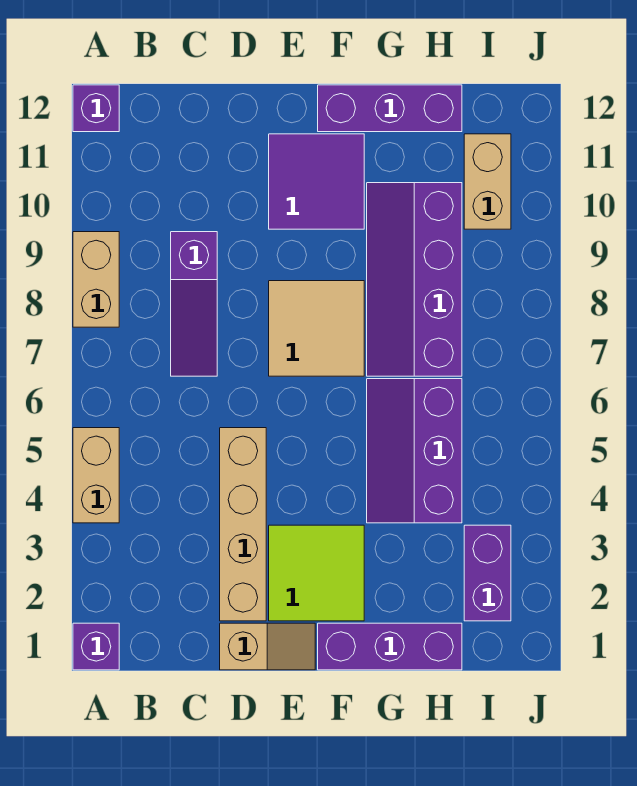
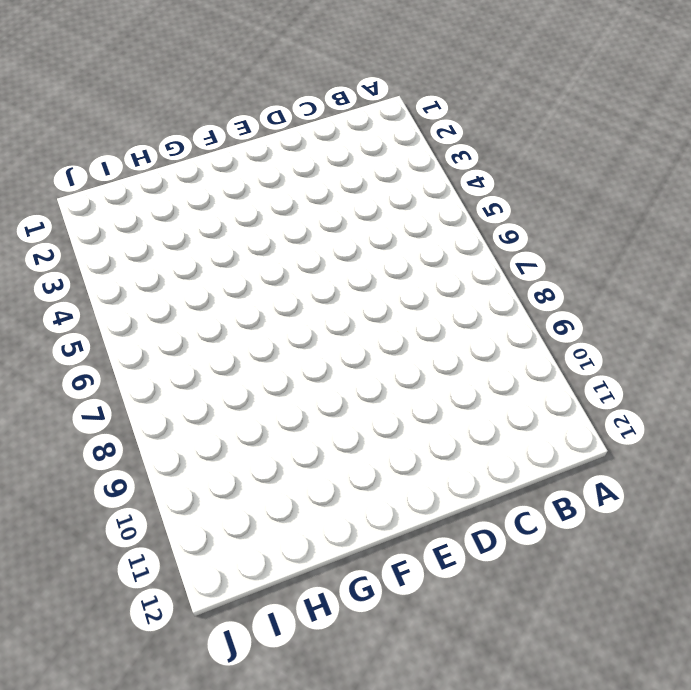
none -> purple brick A1 level 1
none -> tan brick A4:A5 level 1
none -> tan brick A8:A9 level 1

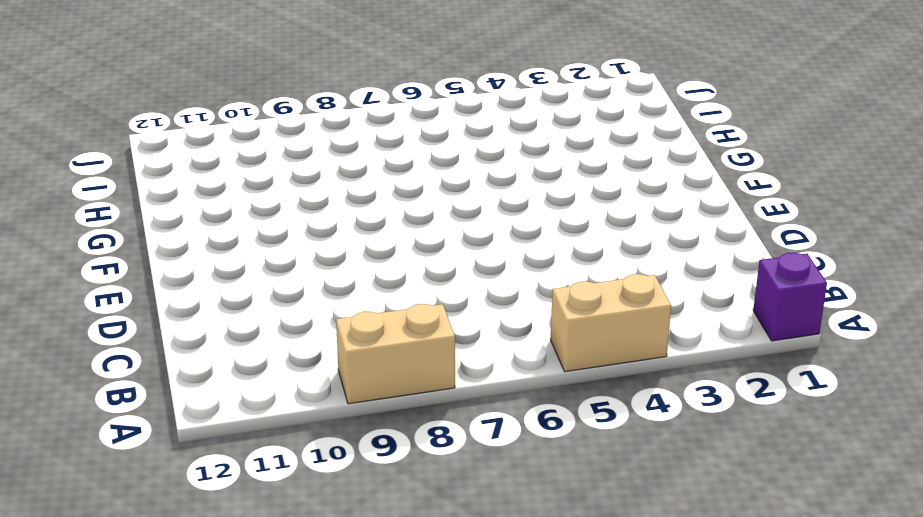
none -> purple brick A12 level 1
none -> purple slope C7:C9 level 1 top 9
none -> tan slope D1:E1 level 1 top D

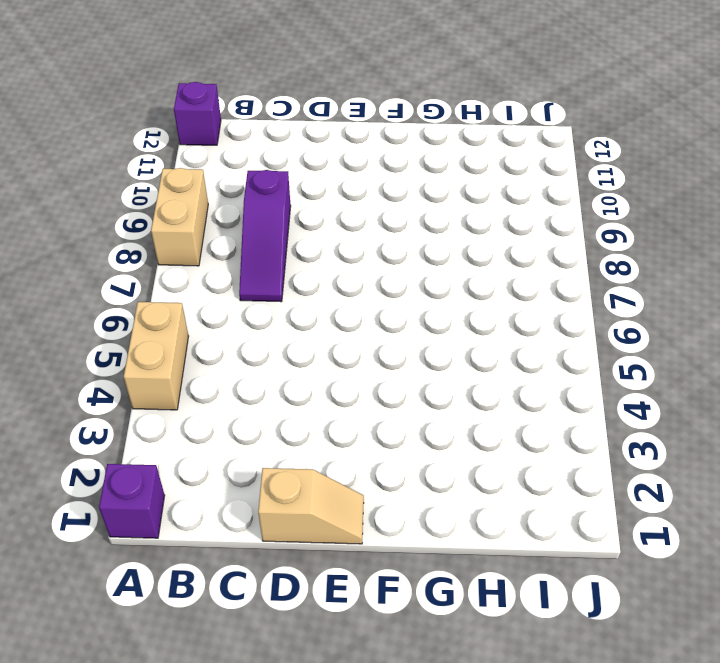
none -> tan brick D2:D5 level 1
none -> lime tile E2:F3 level 1
none -> tan tile E7:F8 level 1

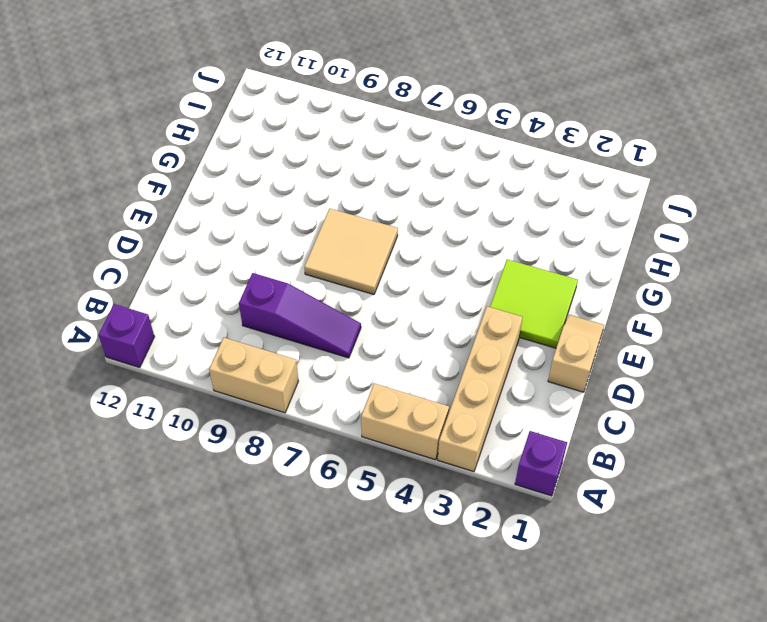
tan brick A3:D3 level 1 -> tan brick D2:D5 level 1
none -> purple tile E10:F11 level 1
none -> purple brick F1:H1 level 1
none -> purple brick F12:H12 level 1

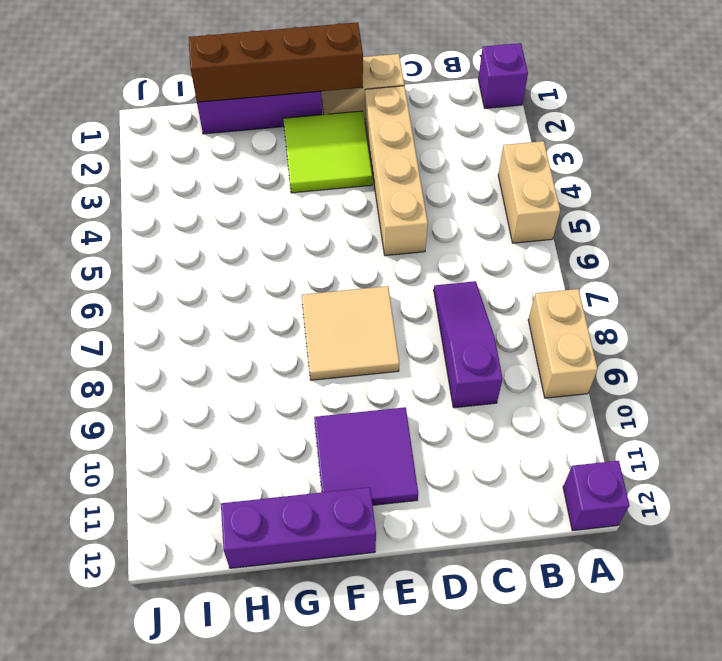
brown brick E1:H1 level 2 -> none
none -> purple slope G4:H6 level 1 top H
none -> purple slope G7:H10 level 1 top H
none -> purple brick I2:I3 level 1

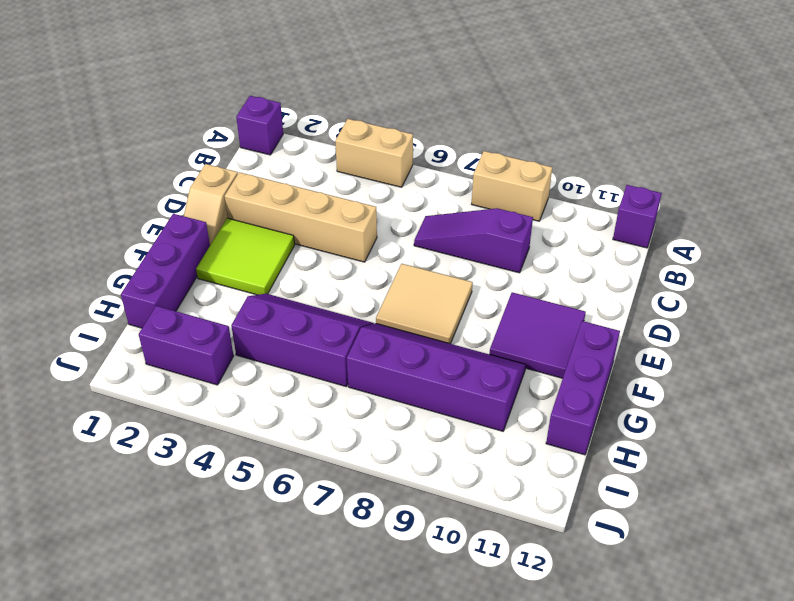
none -> tan brick I10:I11 level 1

